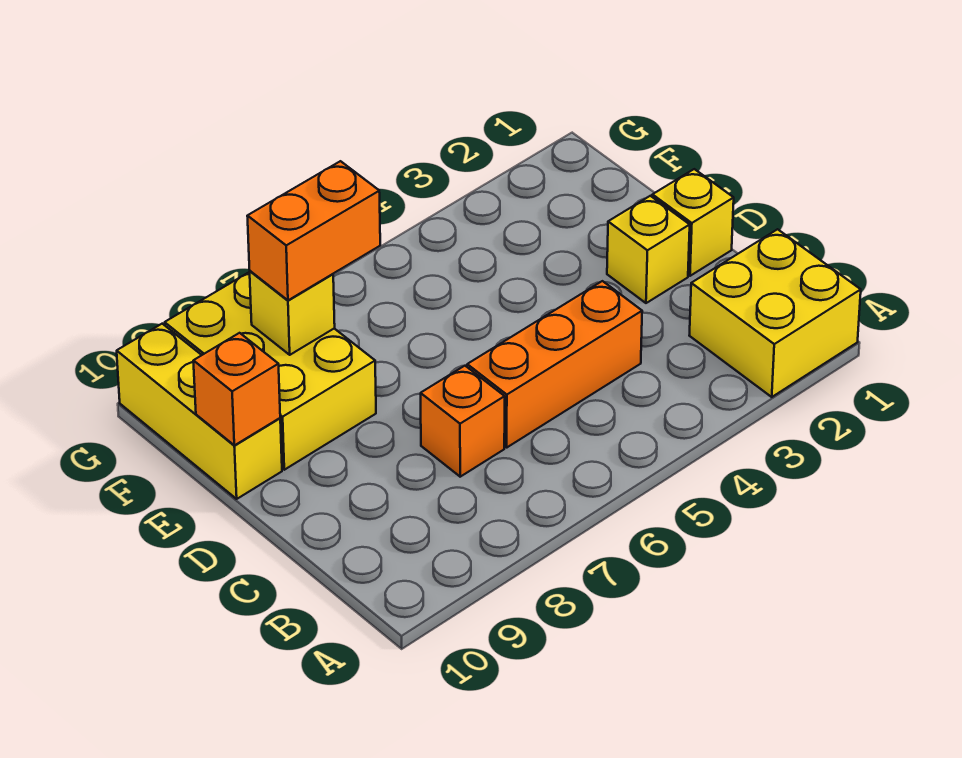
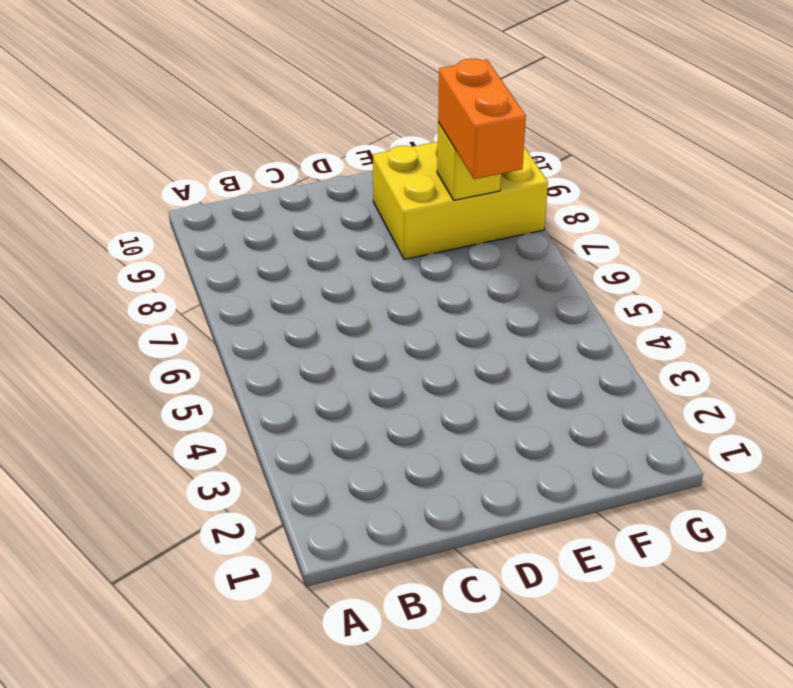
none -> yellow brick A1:B2 level 1
none -> orange brick C4:C6 level 1

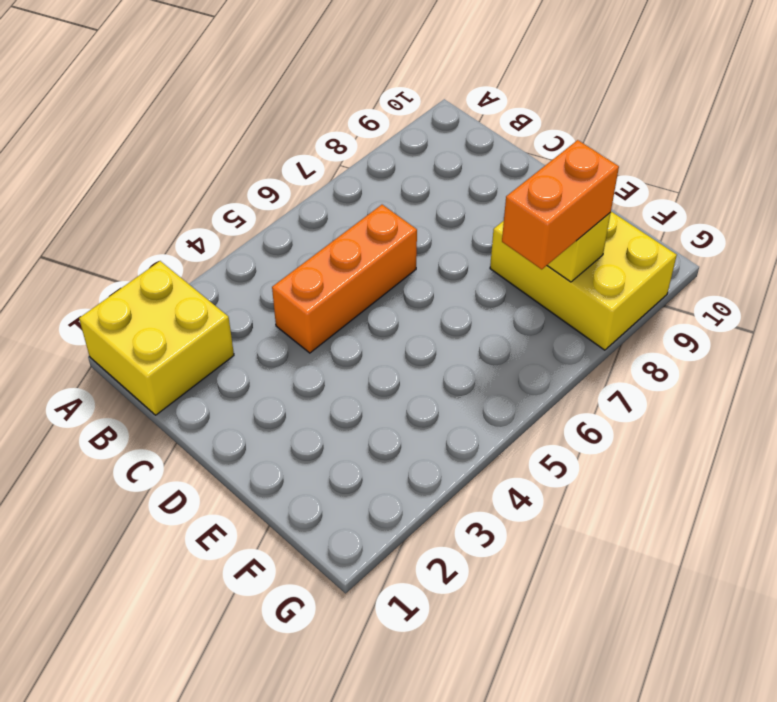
none -> orange brick C7 level 1
none -> yellow brick D1 level 1

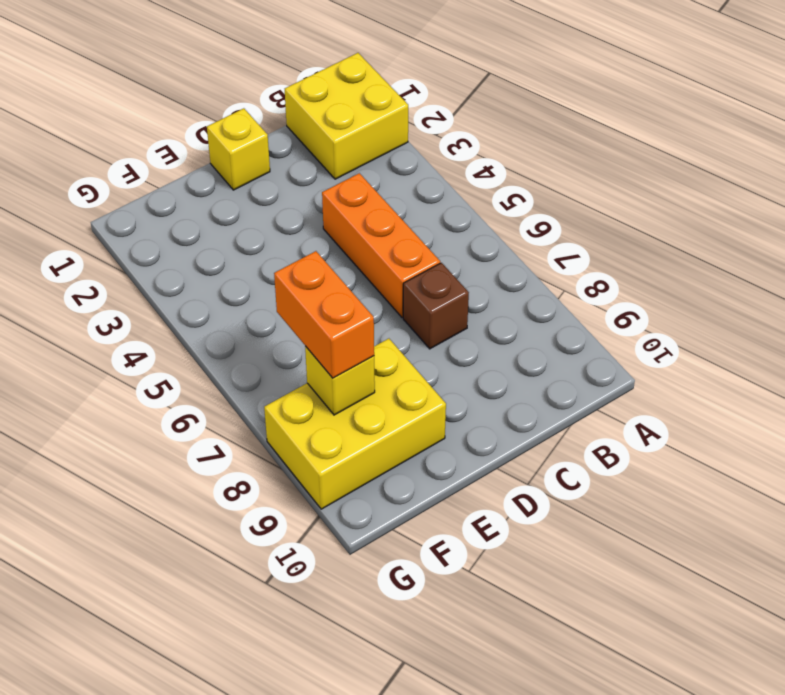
brown brick C7 level 1 -> orange brick C7 level 1
none -> yellow brick D2 level 1
none -> yellow brick E10:G10 level 1

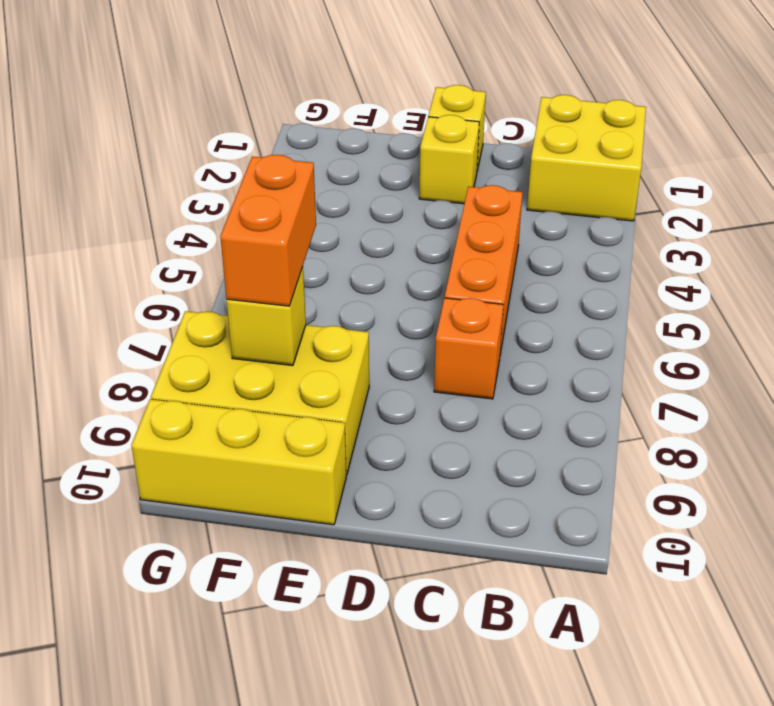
none -> orange brick E10 level 2

